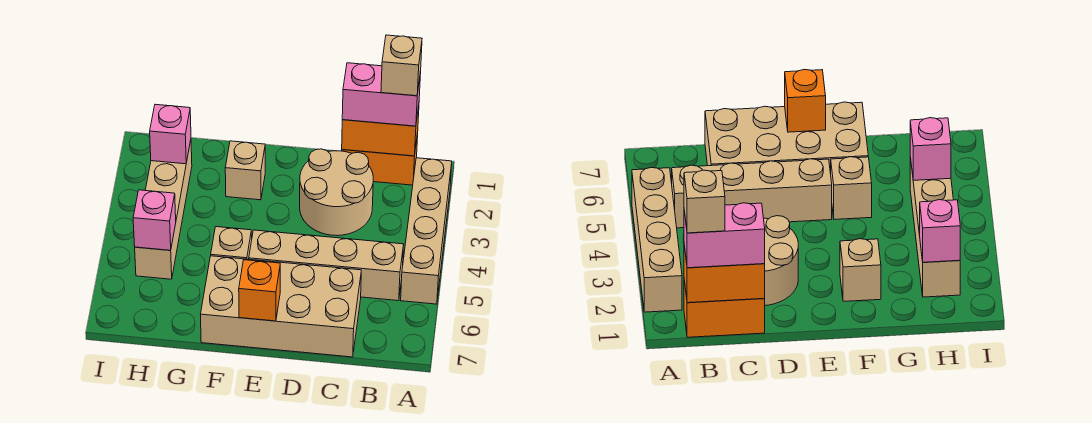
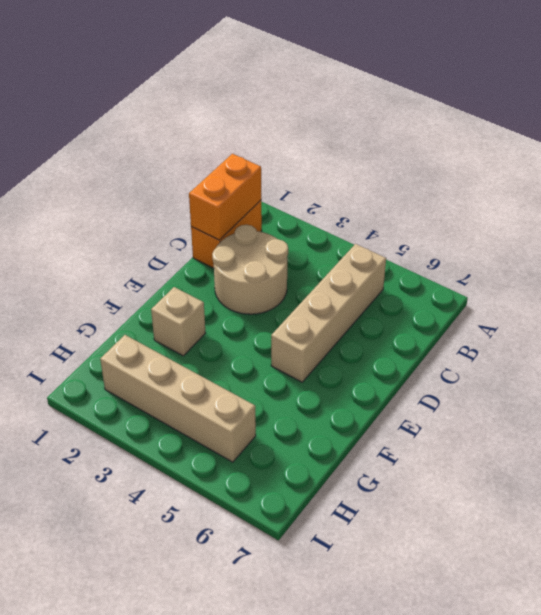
none -> tan brick A2:A5 level 1
none -> tan brick C6:F7 level 1
none -> tan brick F5 level 1

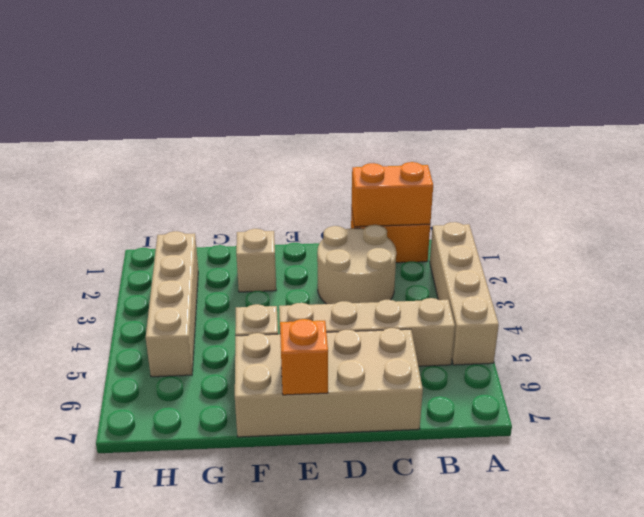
none -> pink brick H2 level 2
none -> pink brick H5 level 2
none -> pink brick B1:C1 level 3

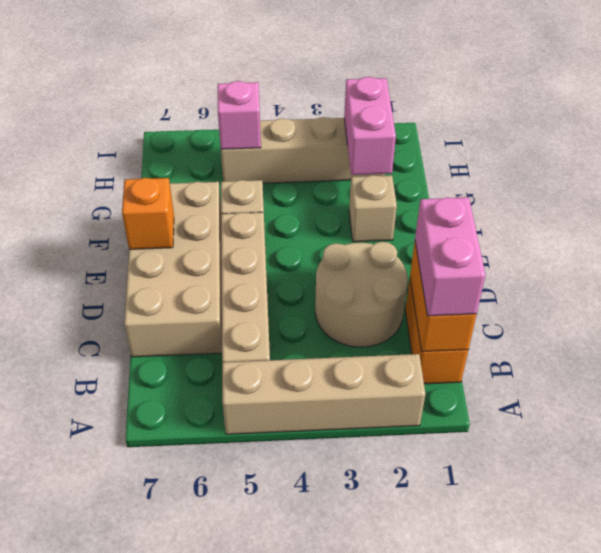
pink brick G2:H2 level 2 -> pink brick H2 level 2
none -> tan brick B1 level 4

